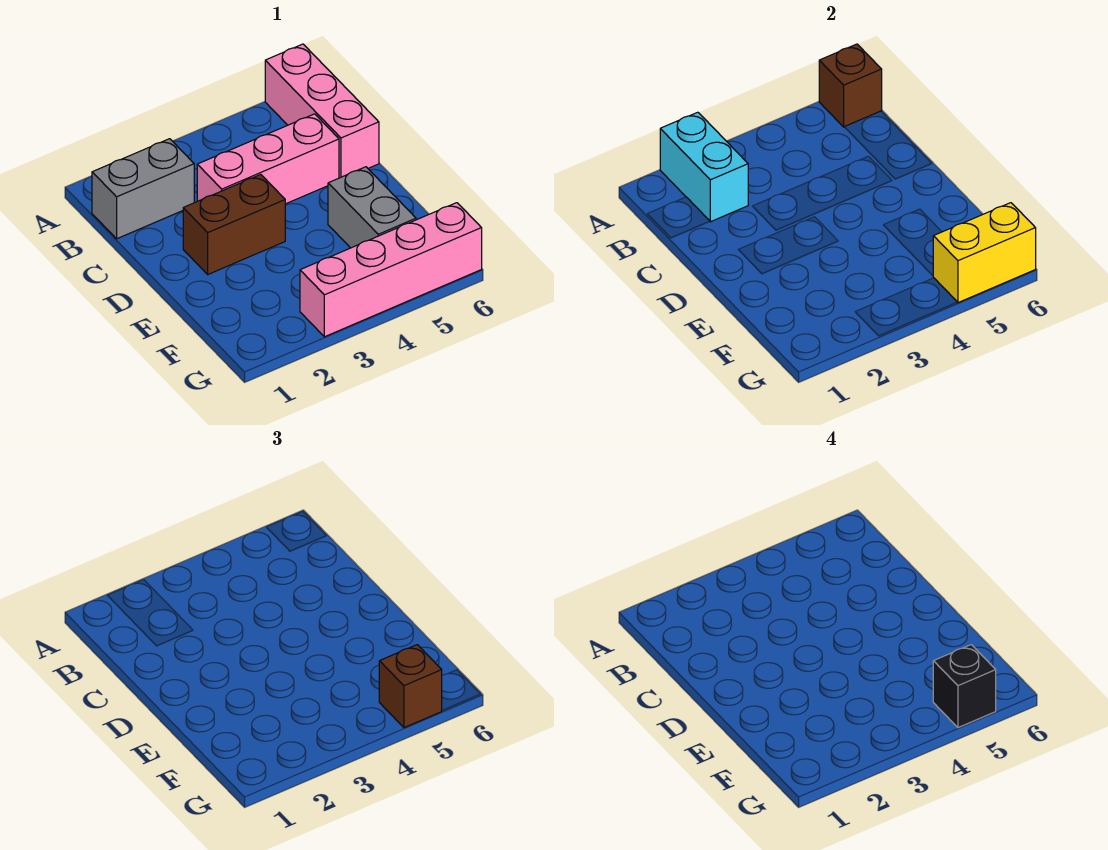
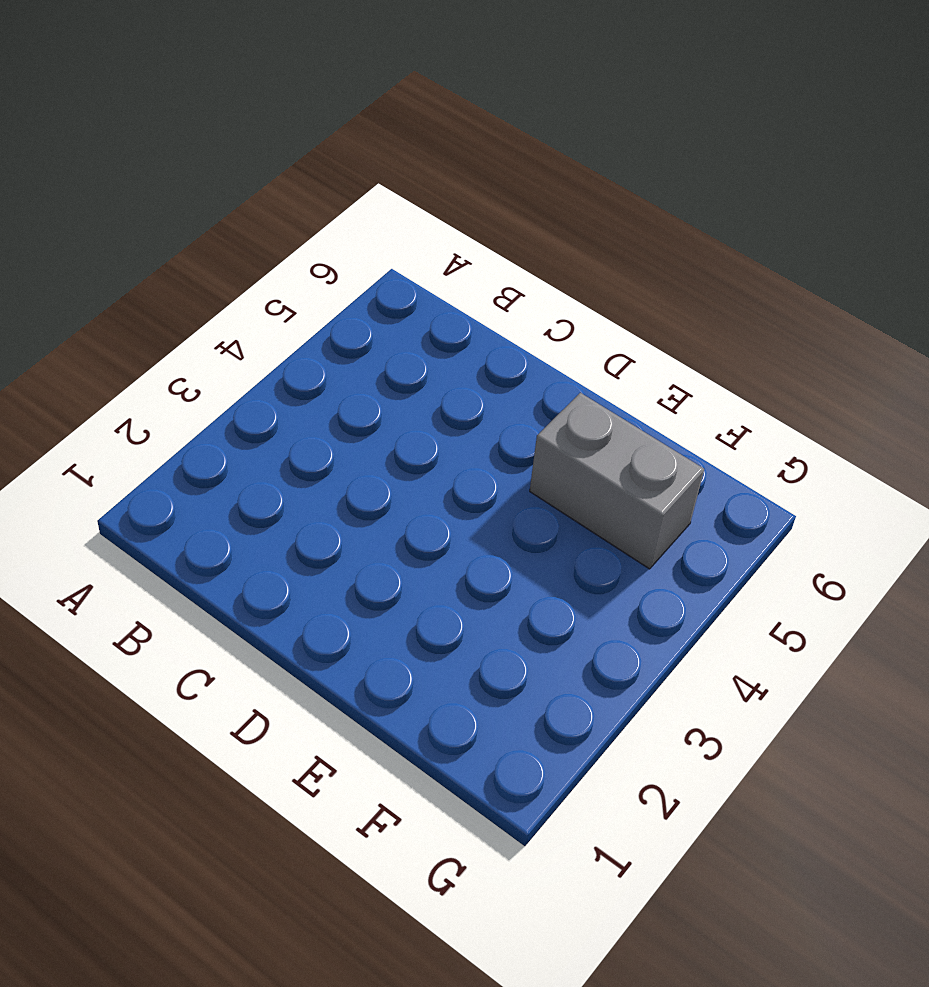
none -> pink brick A6:C6 level 1
none -> grey brick B1:B2 level 1

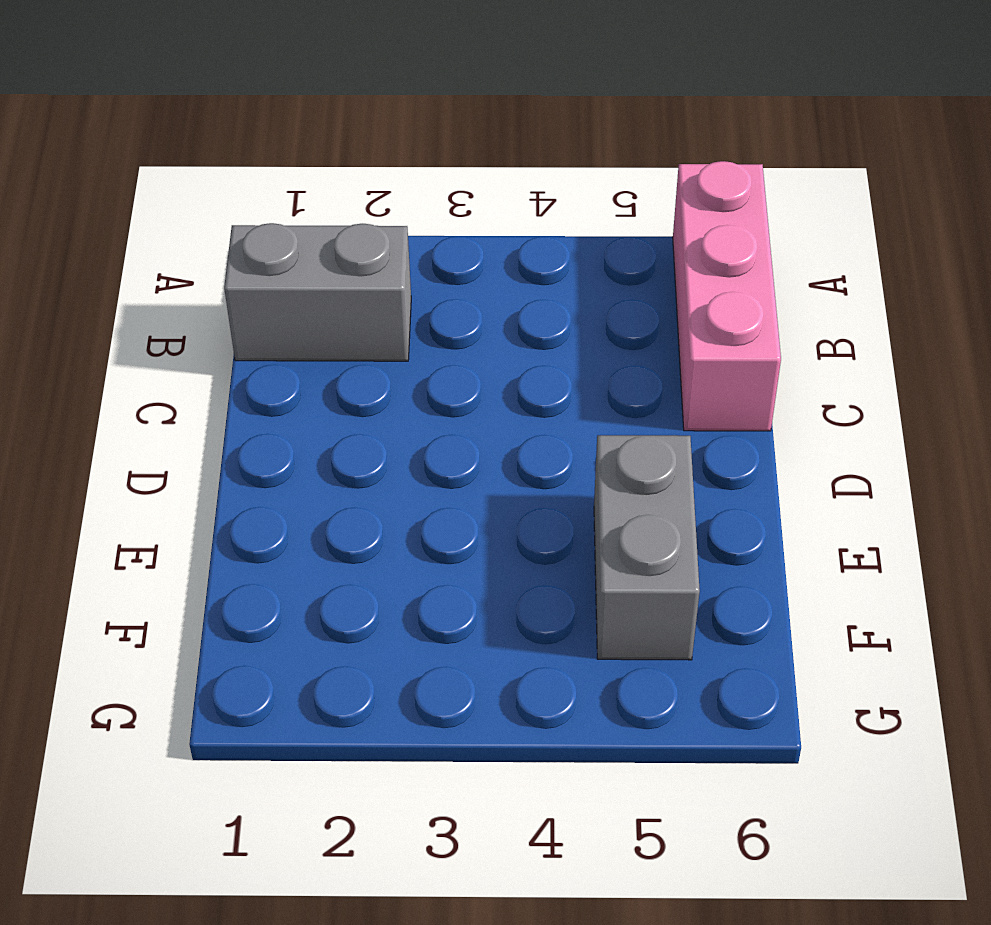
none -> pink brick C3:C5 level 1
none -> brown brick D2:D3 level 1

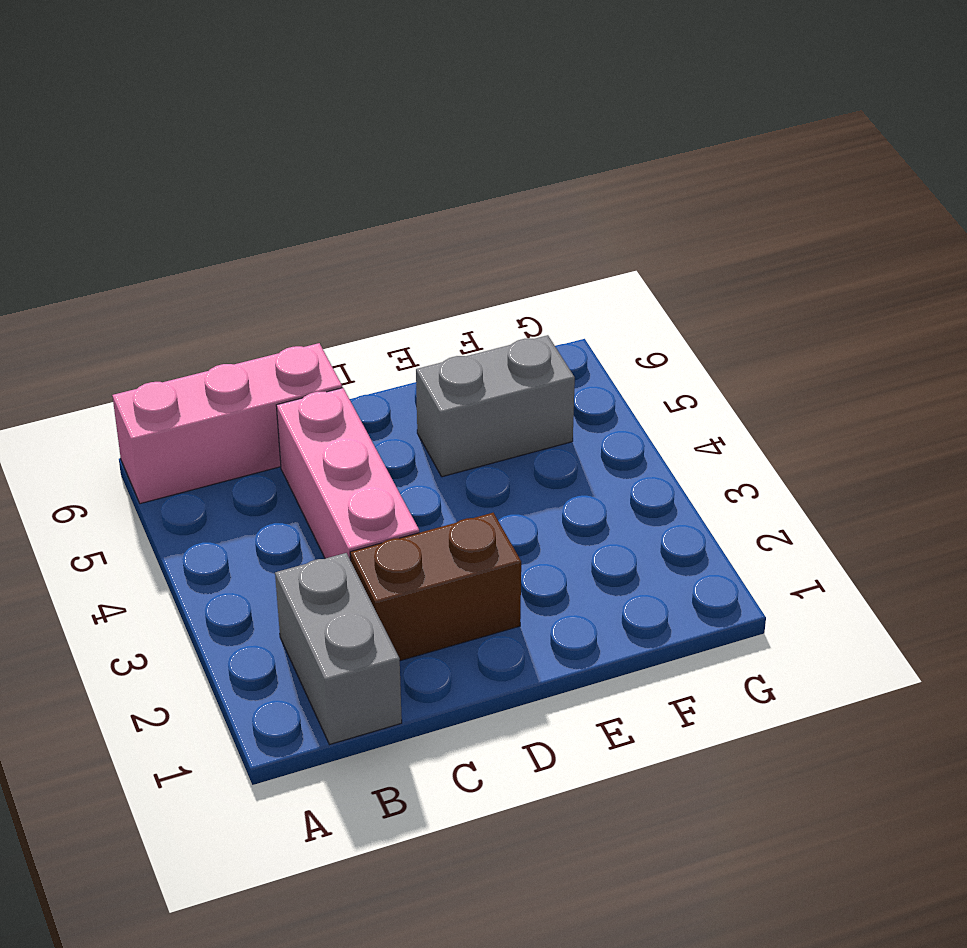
brown brick C2:D2 level 1 -> brown brick D2:D3 level 1
none -> pink brick G3:G6 level 1
none -> cyan brick A2:B2 level 2

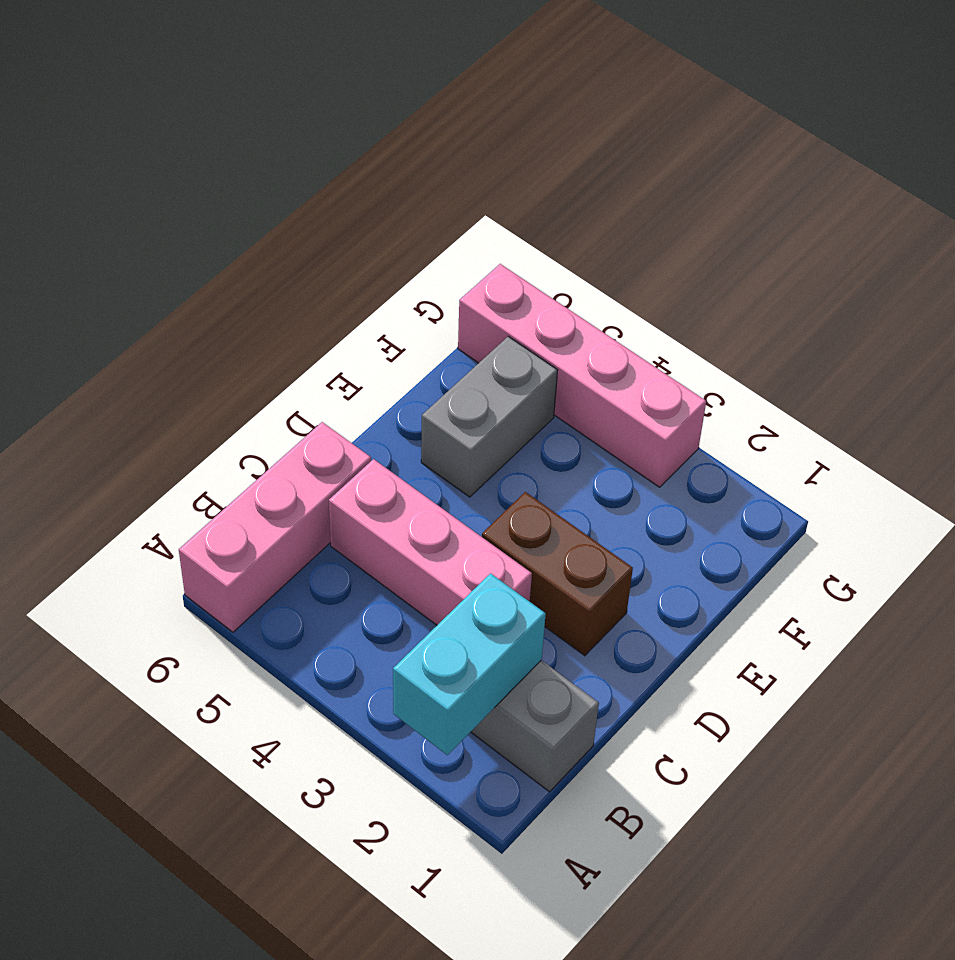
none -> brown brick A6 level 2
none -> yellow brick G5:G6 level 2

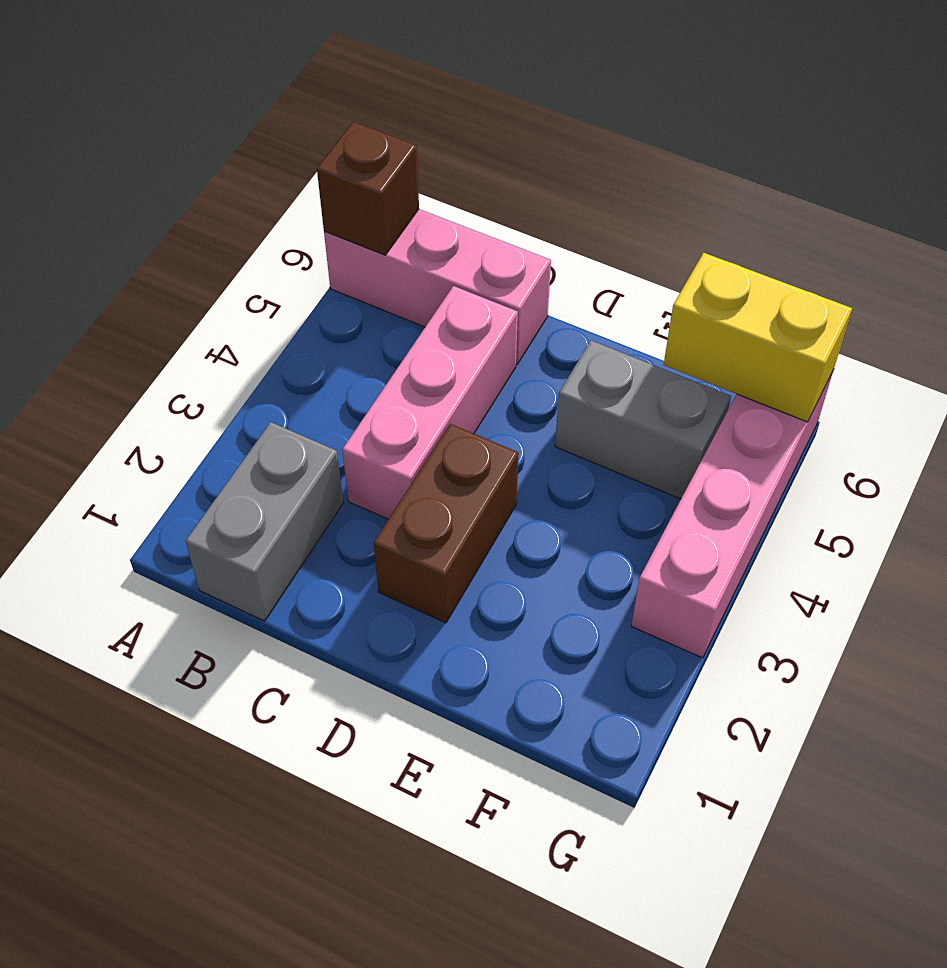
yellow brick F6:G6 level 2 -> yellow brick G5:G6 level 2
none -> cyan brick A2:B2 level 2
none -> brown brick G5 level 3

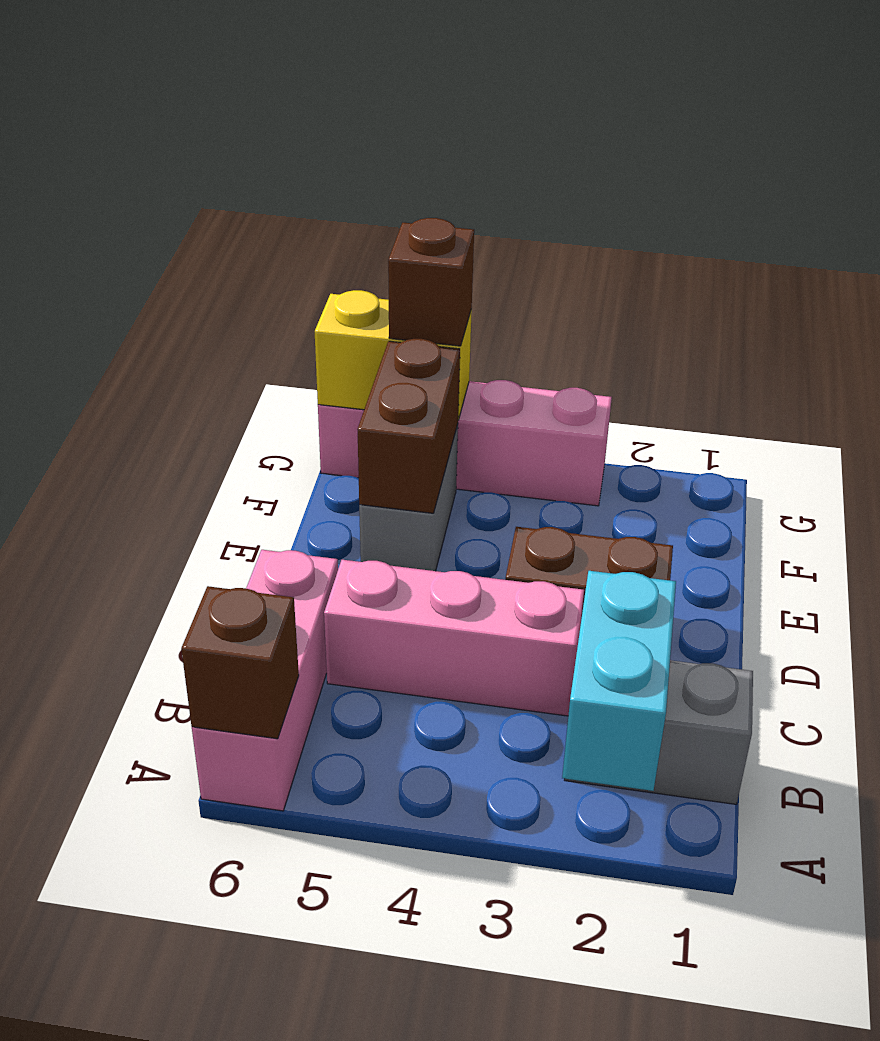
brown brick E5:F5 level 2 -> none
none -> black brick G5 level 4

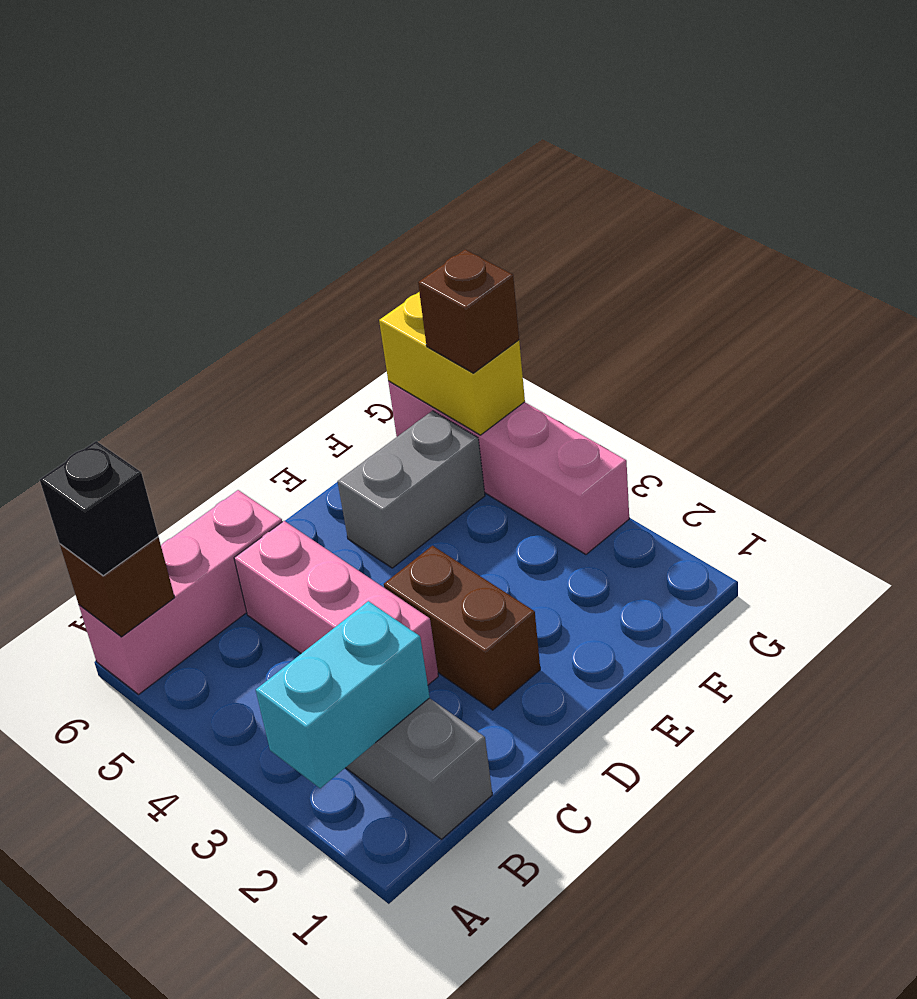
black brick A6 level 3 -> black brick G5 level 4

